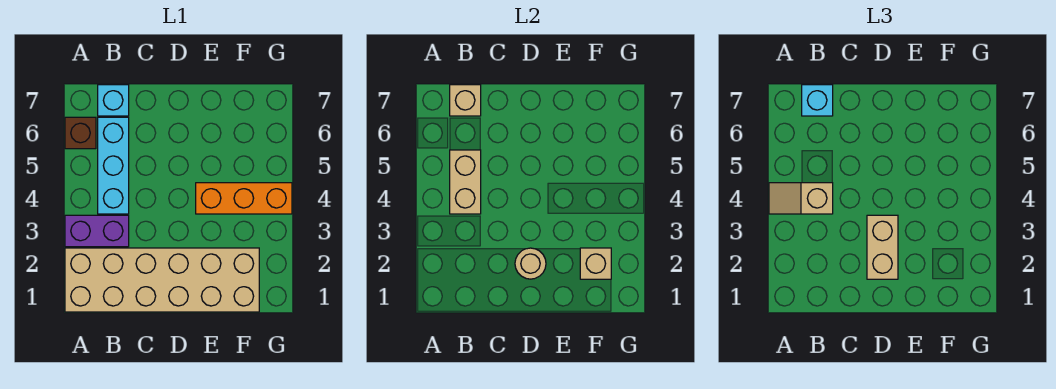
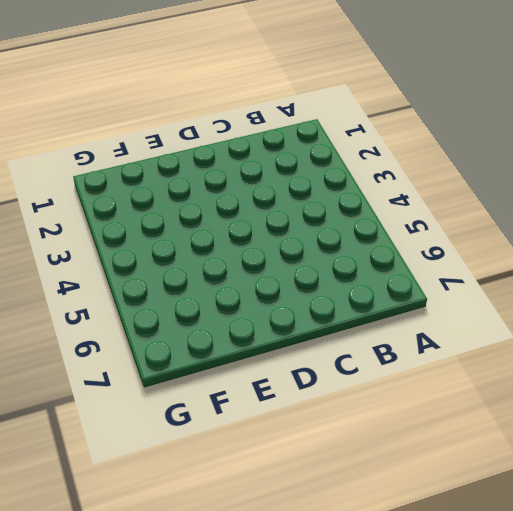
none -> tan brick A1:F2 level 1
none -> purple brick A3:B3 level 1
none -> brown brick A6 level 1

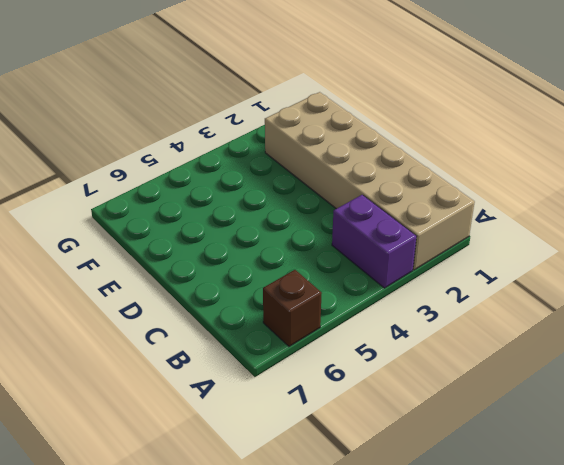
none -> cyan brick B4:B6 level 1
none -> cyan brick B7 level 1
none -> orange brick E4:G4 level 1

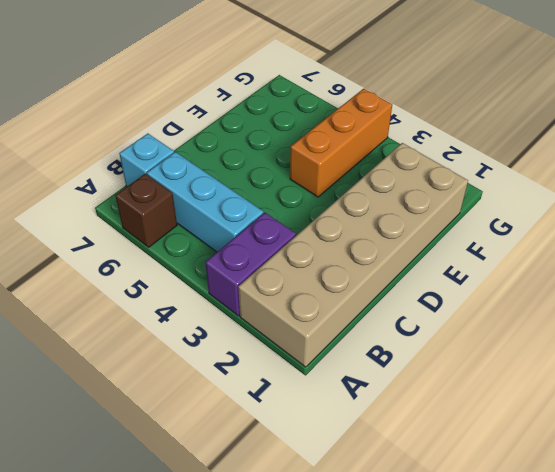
none -> tan brick B4:B5 level 2
none -> tan brick B7 level 2
none -> tan round brick D2 level 2

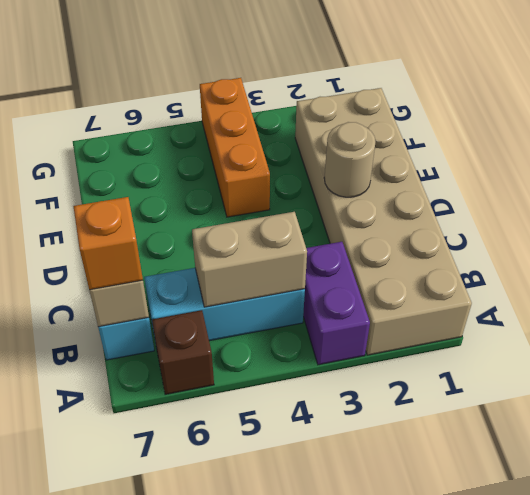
orange brick B7 level 3 -> cyan brick B7 level 3
none -> tan brick F2 level 2
none -> tan slope A4:B4 level 3 top B
none -> tan brick D2:D3 level 3

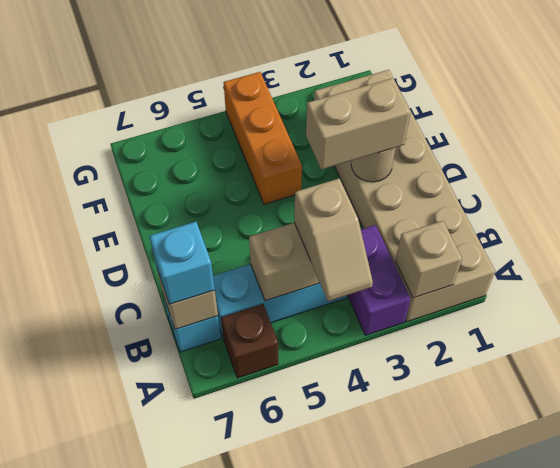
tan brick A2 level 2 -> tan brick F2 level 2

